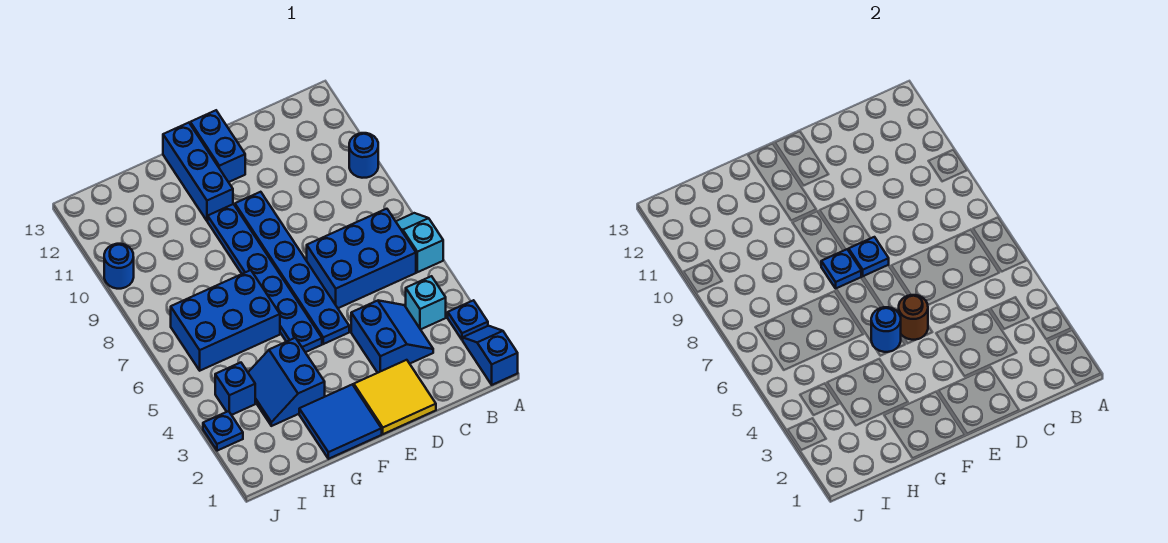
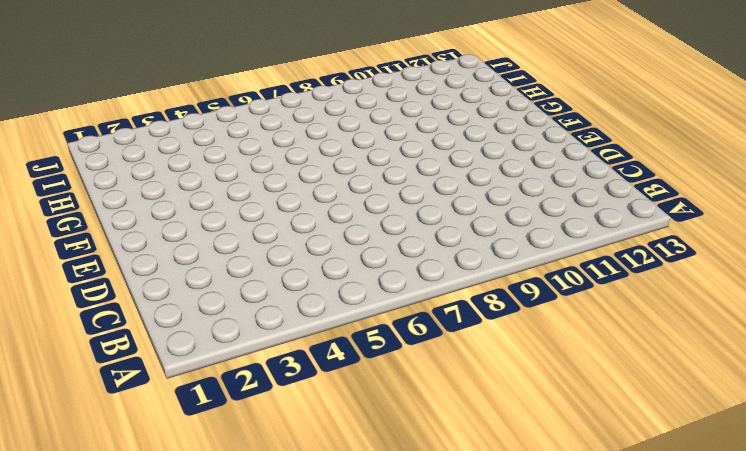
none -> blue slope A1:A2 level 1 top 1
none -> blue plate A3 level 1
none -> cyan slope A6:A7 level 1 top 6

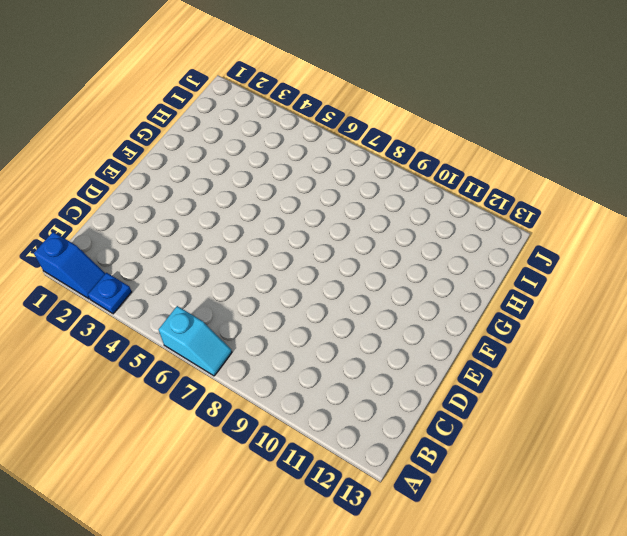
none -> blue round brick A10 level 1
none -> cyan brick B4 level 1
none -> blue brick B6:D7 level 1

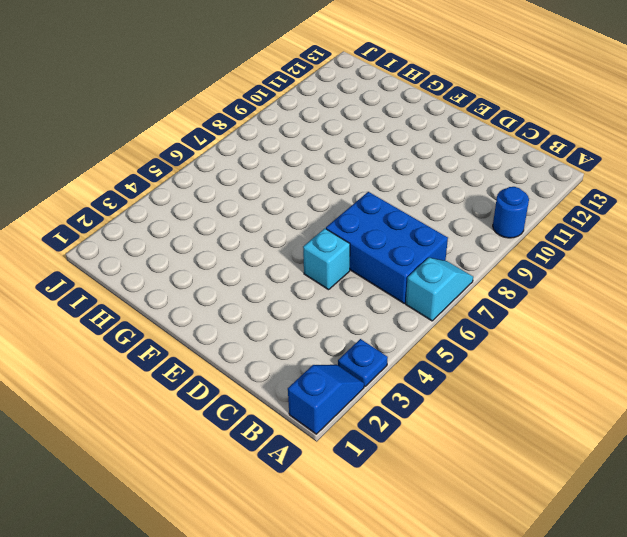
cyan brick D5 level 1 -> cyan brick B4 level 1
none -> blue slope C3:D4 level 1 top D
none -> yellow tile D1:E2 level 1
none -> blue plate E5:E10 level 1

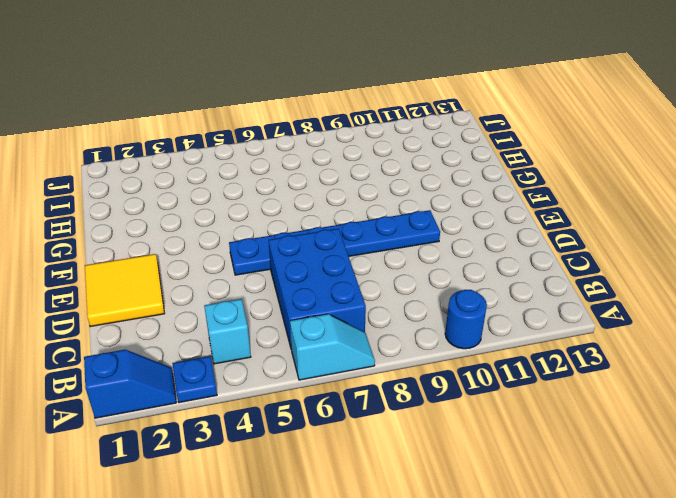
none -> blue slope C3:D4 level 1 top D
none -> blue brick E12:E13 level 1
none -> blue tile F1:G2 level 1

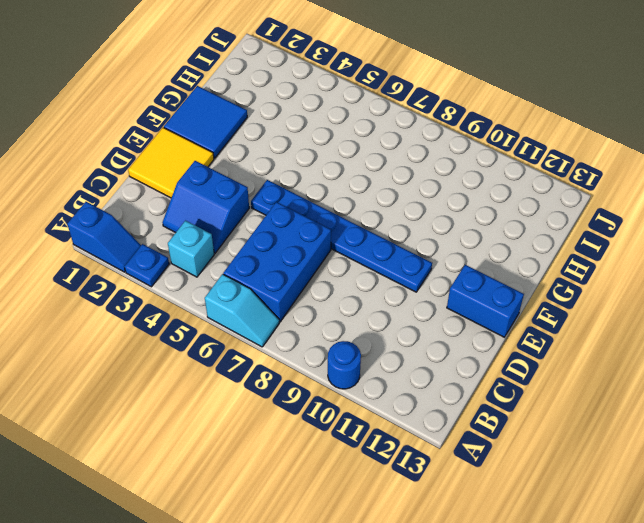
none -> blue plate F5:F10 level 1
none -> blue brick F11:F13 level 1
none -> blue slope G3:H4 level 1 top G

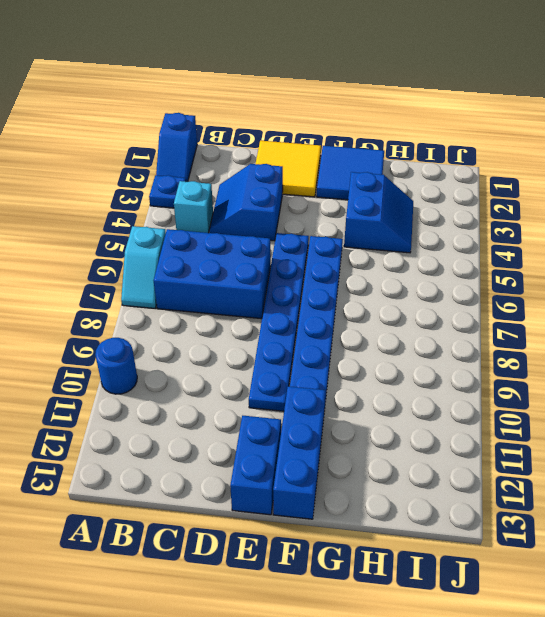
none -> blue brick G6:I7 level 1
none -> blue brick I4 level 1
none -> blue plate J3 level 1

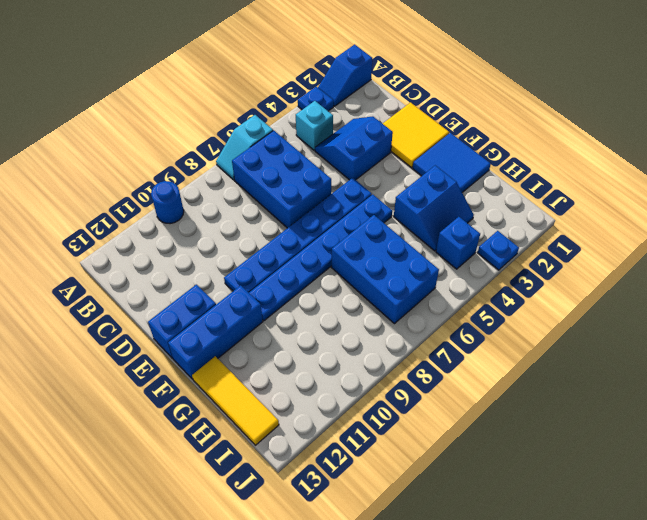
yellow tile G13:I13 level 1 -> none
none -> blue round brick J10 level 1
none -> brown round brick E5 level 2
none -> blue plate E8 level 2

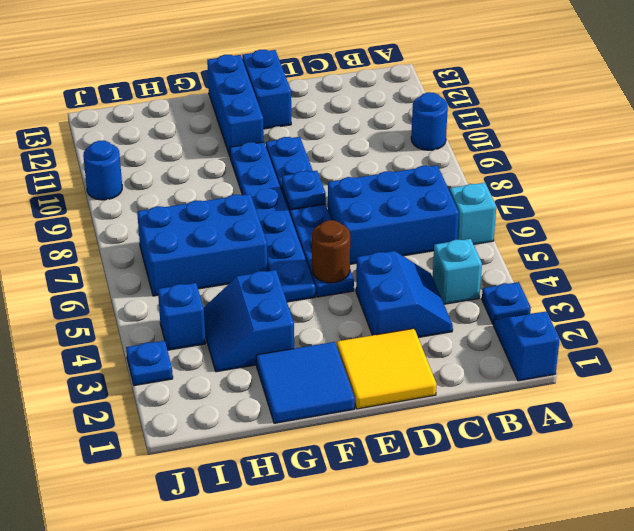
none -> blue round brick F5 level 2
none -> blue plate F8 level 2

